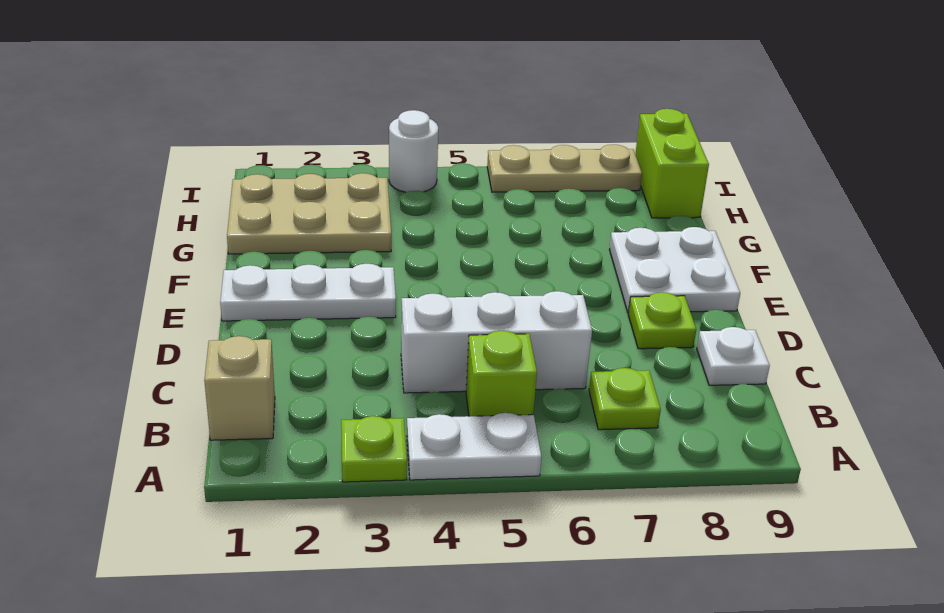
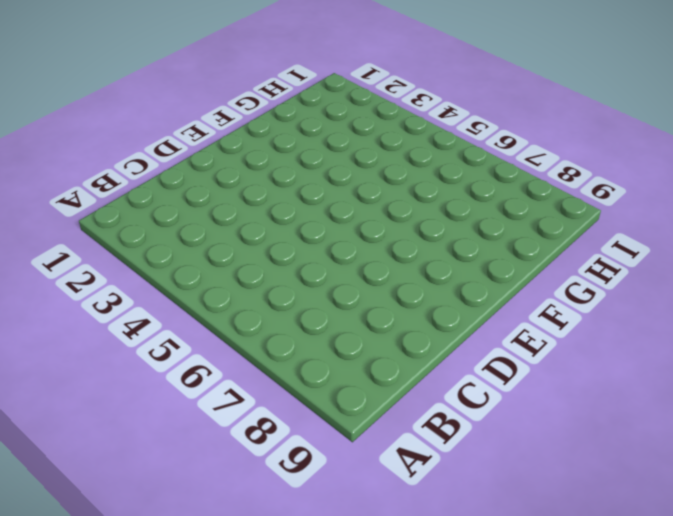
none -> lime plate A3 level 1
none -> white plate A4:A5 level 1
none -> tan brick B1 level 1

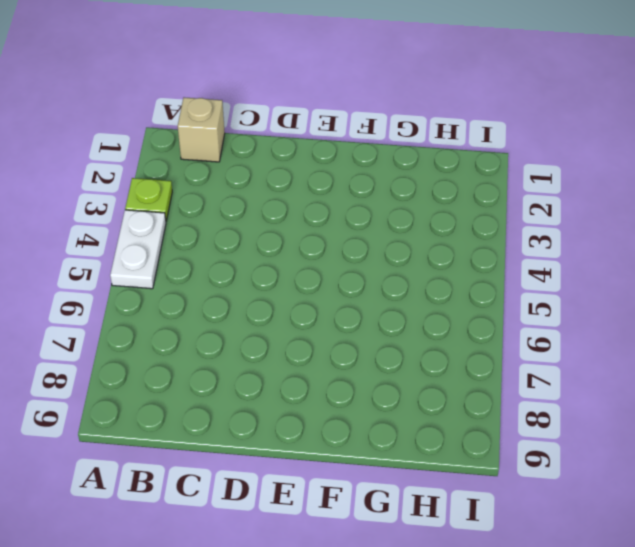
none -> lime brick B5 level 1
none -> lime plate B7 level 1
none -> white brick C4:C6 level 1

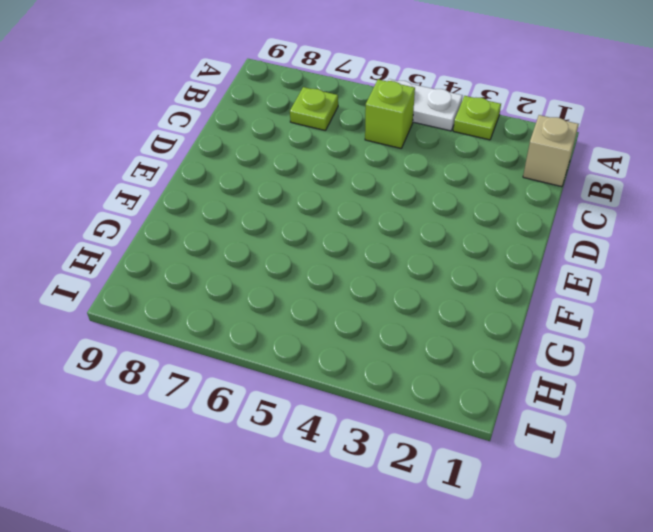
none -> white brick C4:C6 level 1
none -> white plate C9 level 1
none -> lime plate D8 level 1

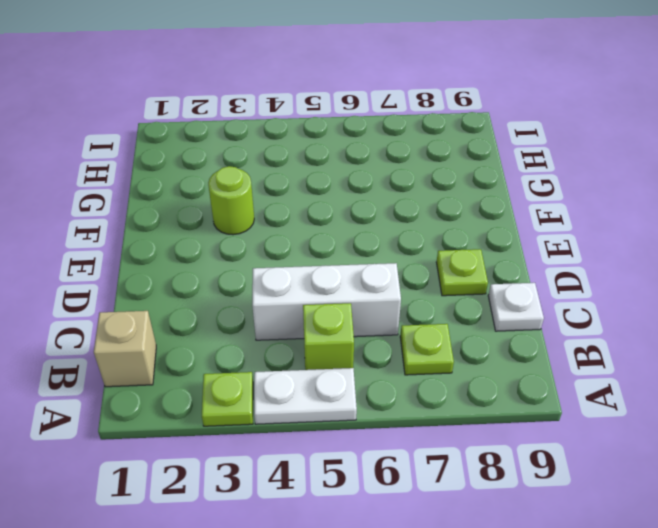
lime round brick F3 level 1 -> none
none -> white plate E1:E3 level 1
none -> white plate E8:F9 level 1
none -> tan plate G1:H3 level 1

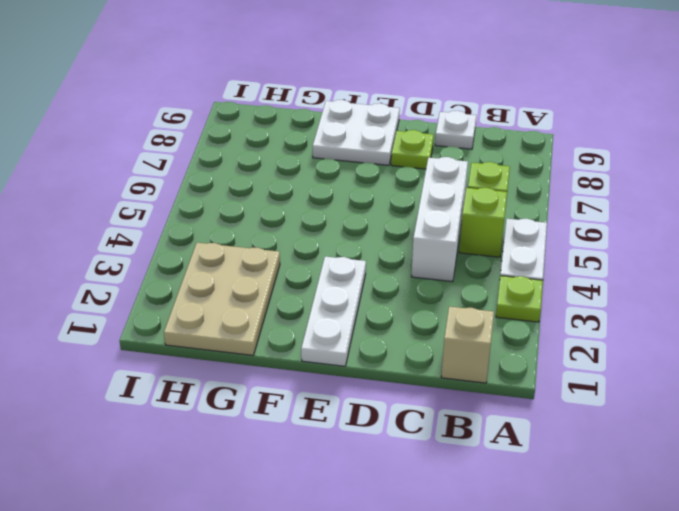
none -> lime brick H9:I9 level 1
none -> white round brick I4 level 1
none -> tan plate I6:I8 level 1

